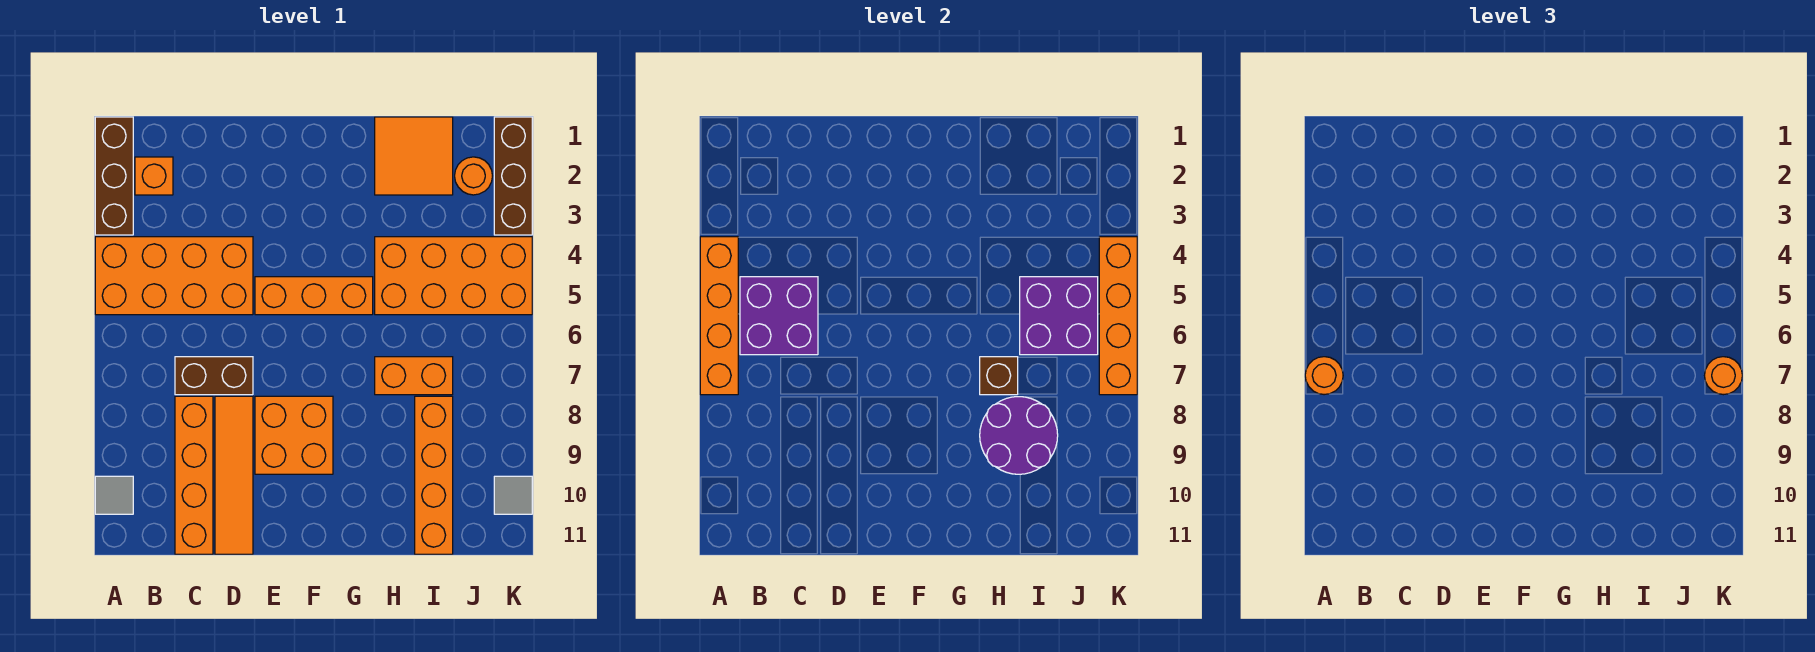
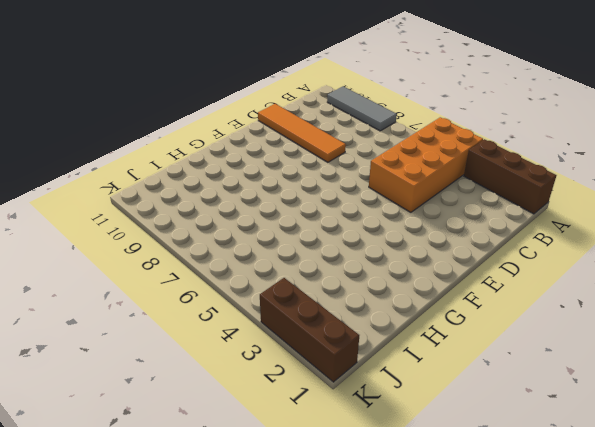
grey tile A8:A10 level 1 -> grey tile A10 level 1
none -> orange brick B2 level 1
none -> brown brick C7:D7 level 1
none -> orange brick C8:C11 level 1

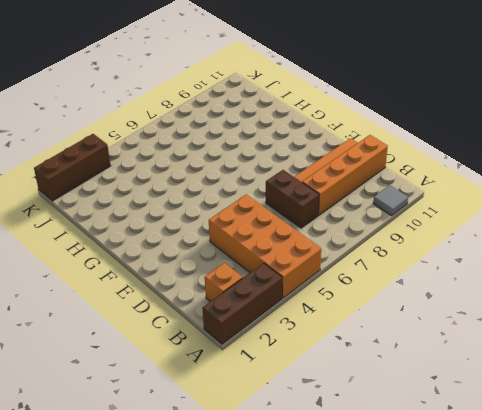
none -> orange brick E5:G5 level 1
none -> orange brick E8:F9 level 1
none -> orange tile H1:I2 level 1

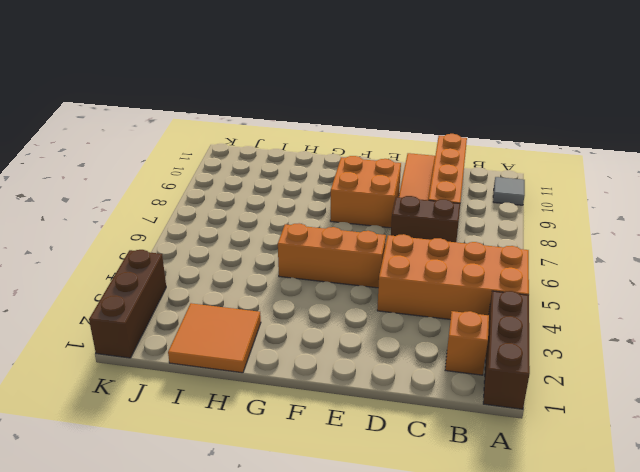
none -> orange brick H4:K5 level 1
none -> orange brick H7:I7 level 1
none -> orange brick I8:I11 level 1

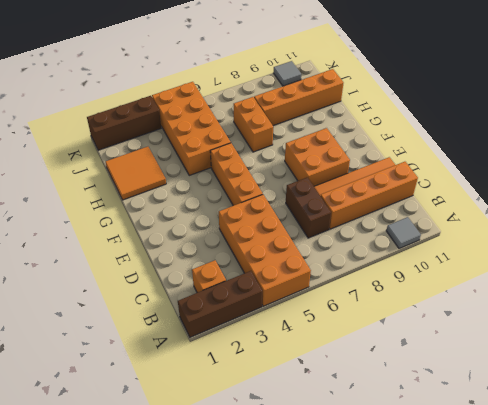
none -> orange round brick J2 level 1
none -> orange brick A4:A7 level 2
none -> purple brick B5:C6 level 2

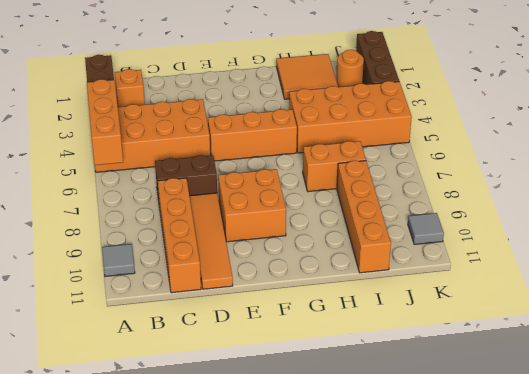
orange brick A4:A6 level 2 -> orange brick A4:A7 level 2
none -> purple brick B5:C6 level 2
none -> brown brick H7 level 2
none -> purple round brick H8:I9 level 2

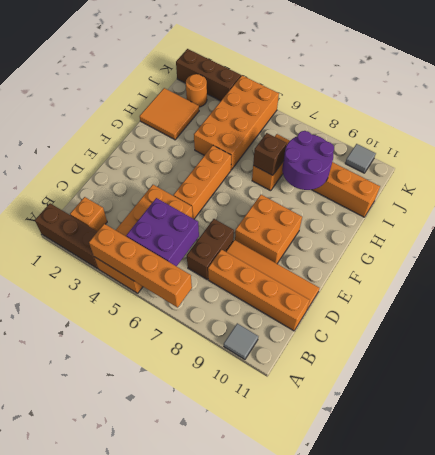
none -> purple brick I5:J6 level 2
none -> orange brick K4:K7 level 2
none -> orange round brick A7 level 3

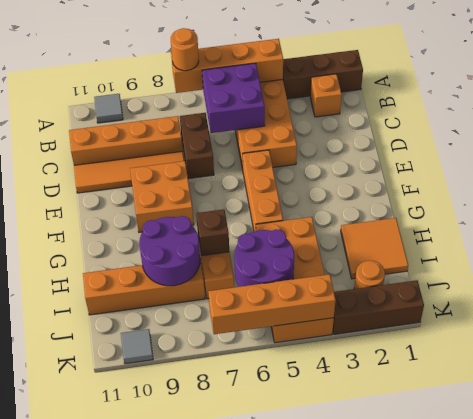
purple round brick I5:J6 level 2 -> purple brick I5:J6 level 2
none -> orange round brick K7 level 3

